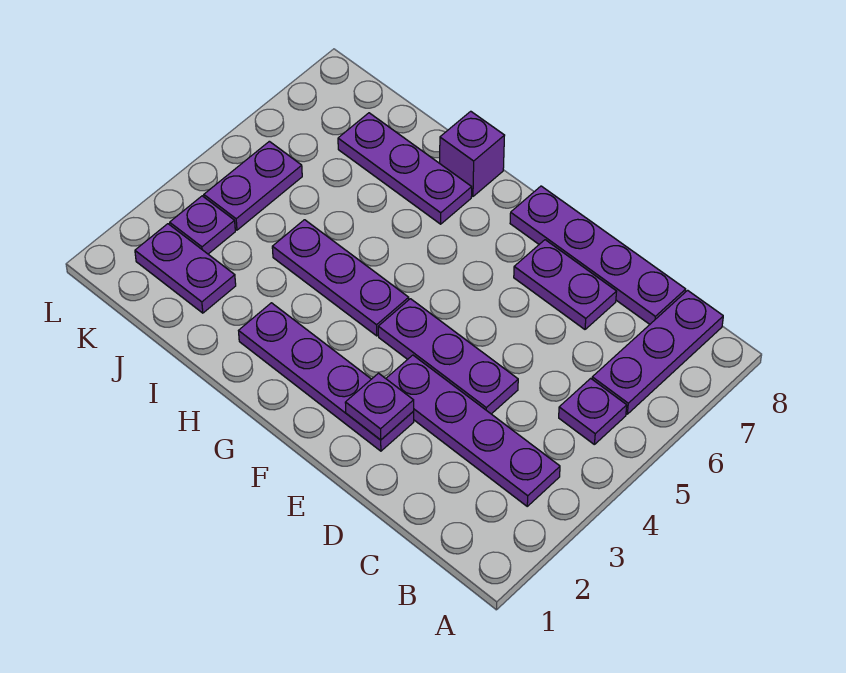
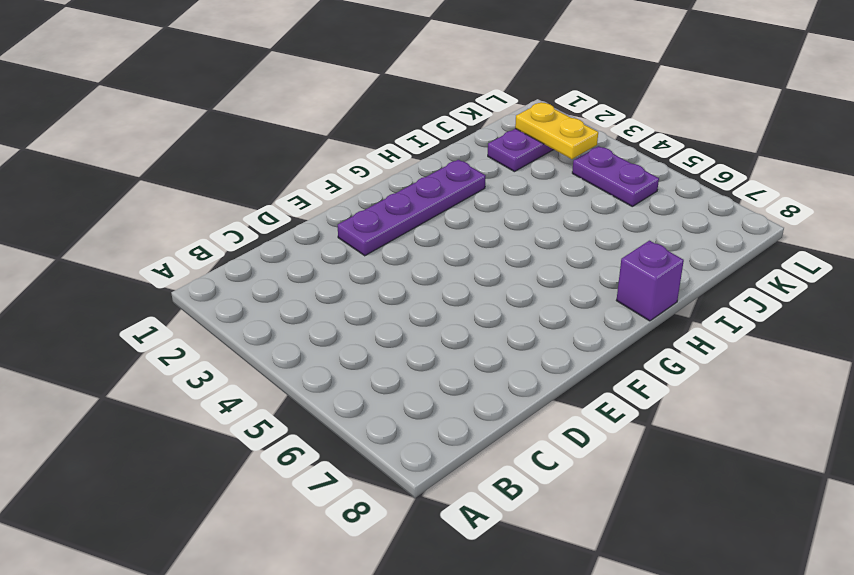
yellow plate K2:K3 level 2 -> none
none -> purple plate B3:E3 level 1
none -> purple plate B5 level 1
none -> purple plate B6:B8 level 1

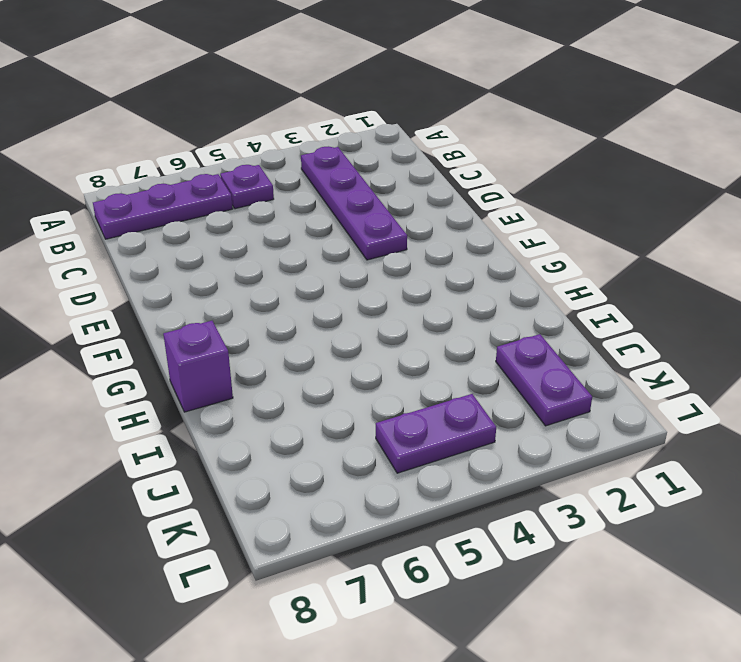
none -> purple plate C8:F8 level 1
none -> purple plate D4:F4 level 1
none -> purple plate D7:E7 level 1

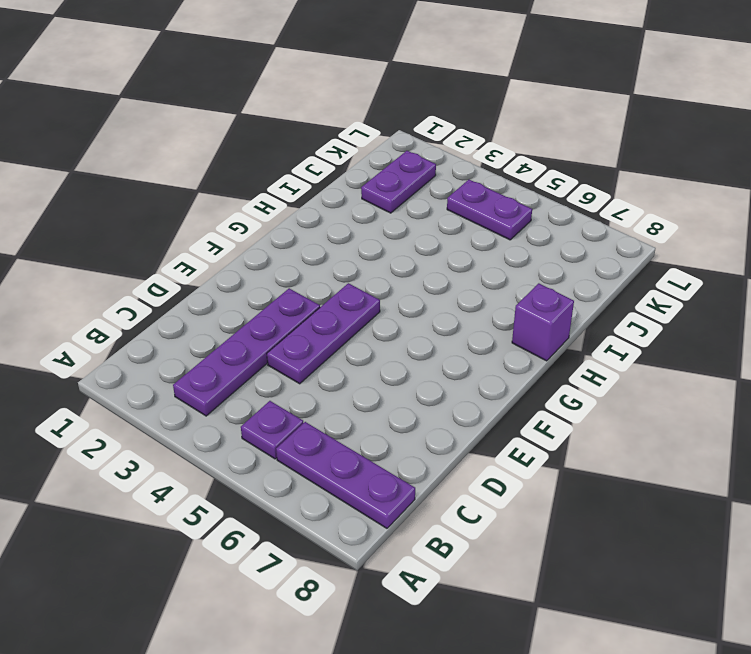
none -> purple plate C8:F8 level 1
none -> purple plate D7:E7 level 1
none -> purple plate E2:H2 level 1

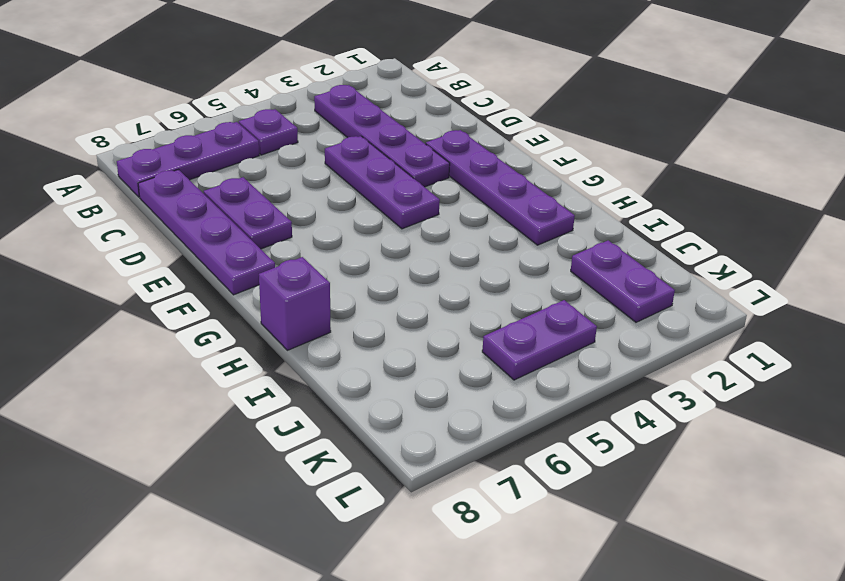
none -> purple plate G4:I4 level 1
none -> purple plate H7:J7 level 1
none -> purple plate K3 level 1

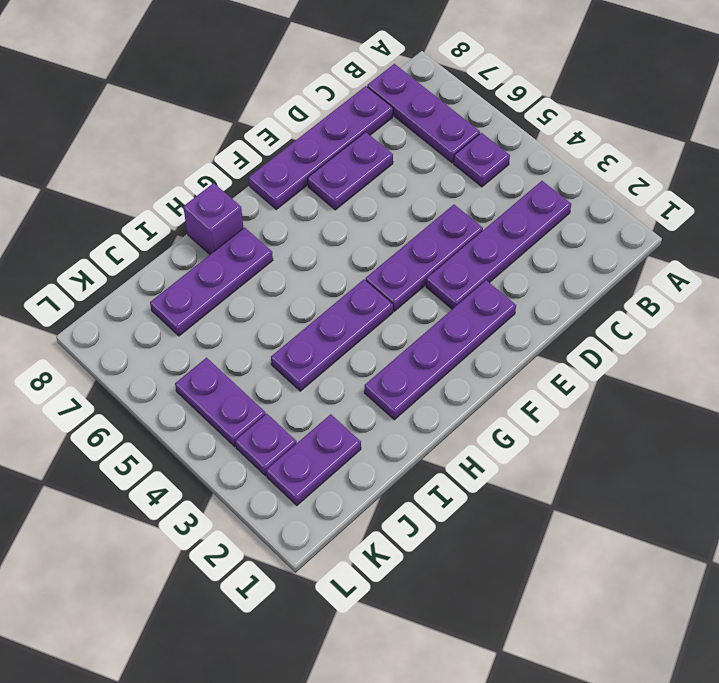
none -> purple plate E2 level 2

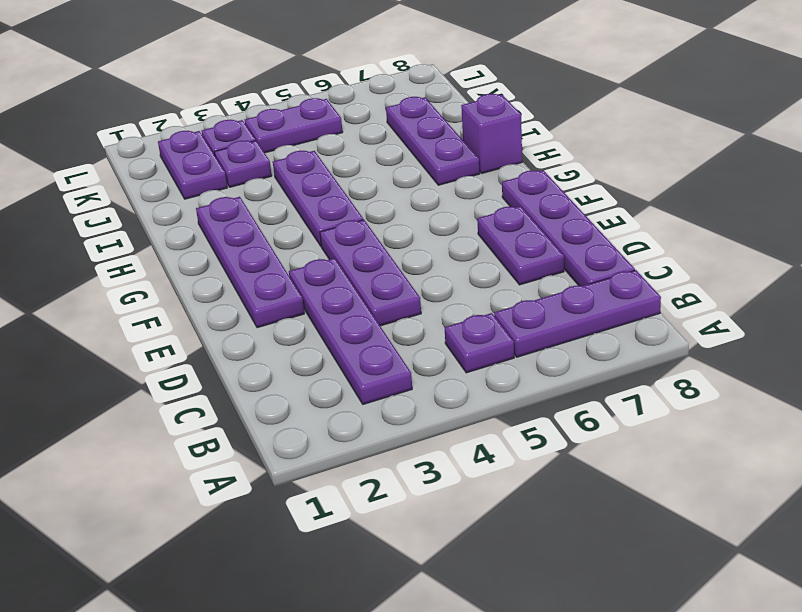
purple plate J3 level 1 -> purple plate E2 level 2

